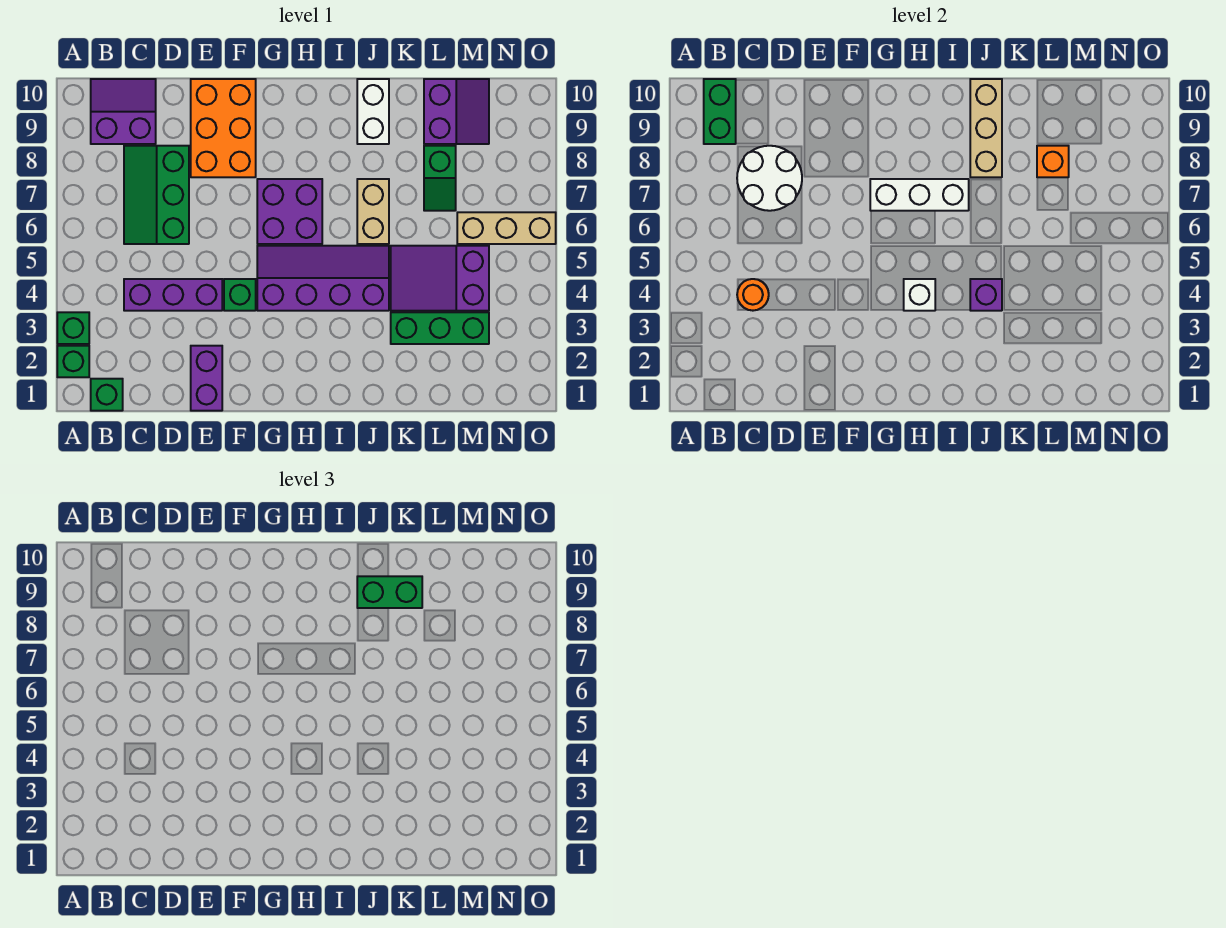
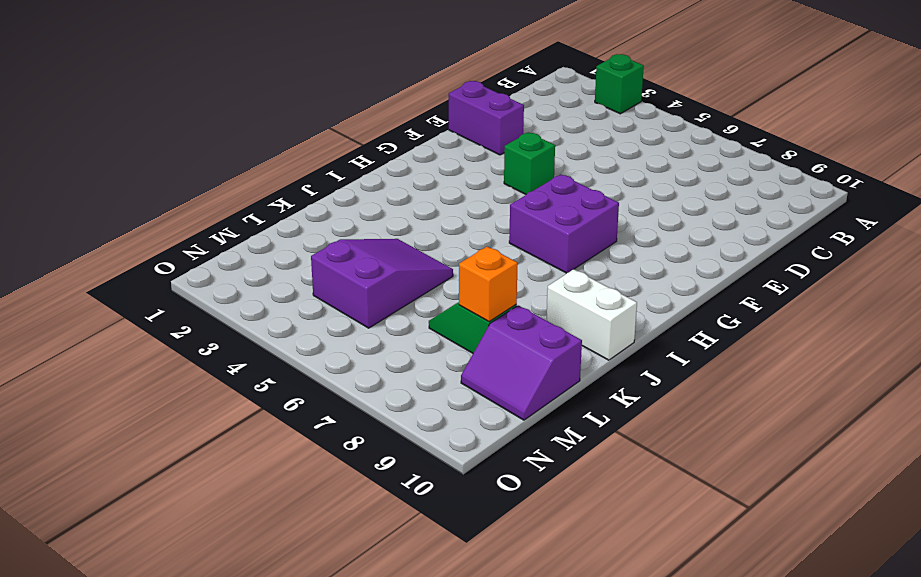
none -> green brick A2 level 1
none -> green brick B1 level 1
none -> purple slope B9:C10 level 1 top 9

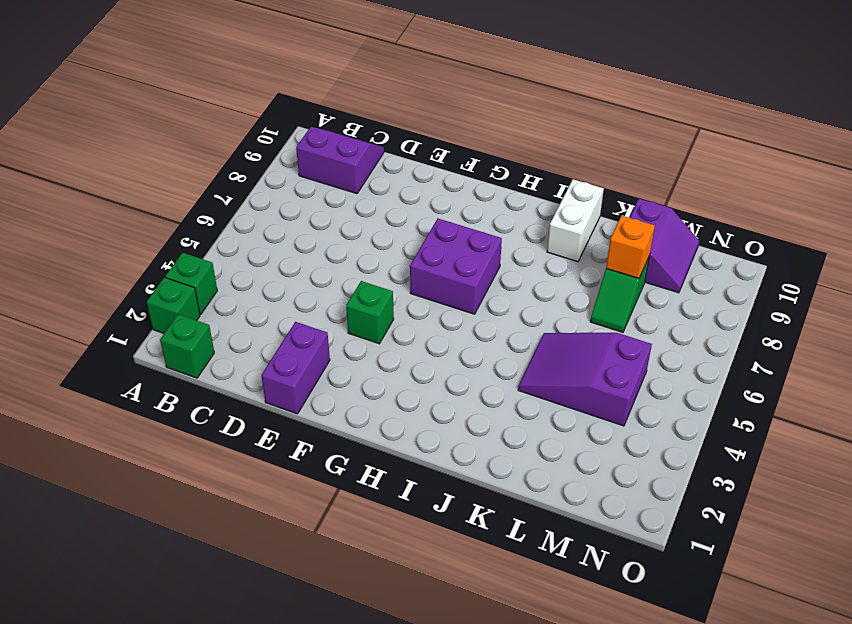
none -> purple brick C4:E4 level 1
none -> green slope C6:D8 level 1 top D
none -> orange brick E8:F10 level 1

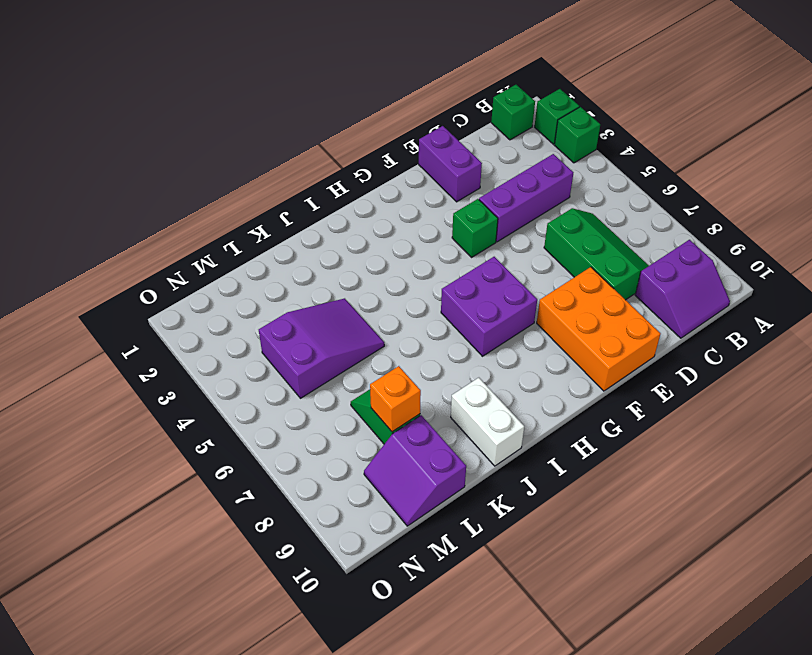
none -> purple slope G4:J5 level 1 top 4
none -> tan brick J6:J7 level 1
none -> green brick K3:M3 level 1

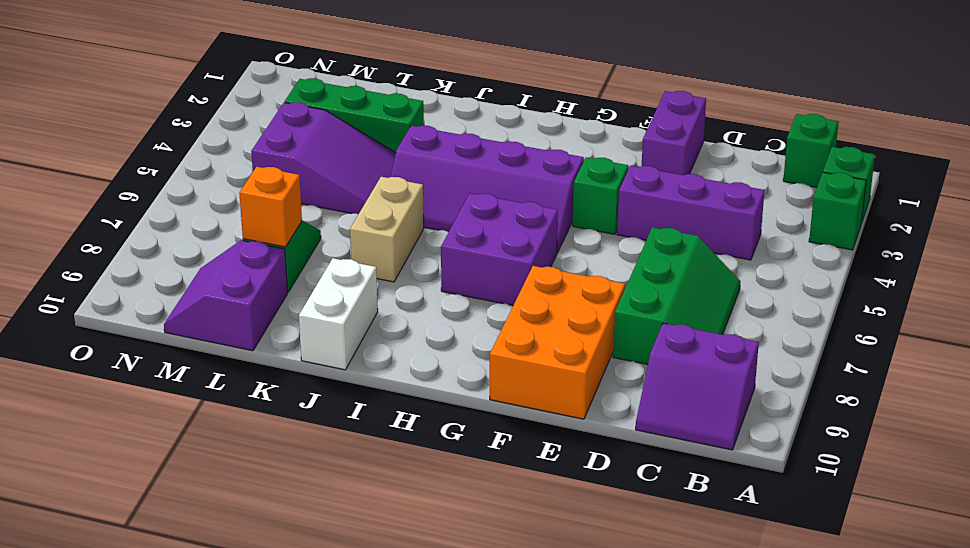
none -> tan brick M6:O6 level 1
none -> green brick B9:B10 level 2
none -> orange round brick C4 level 2

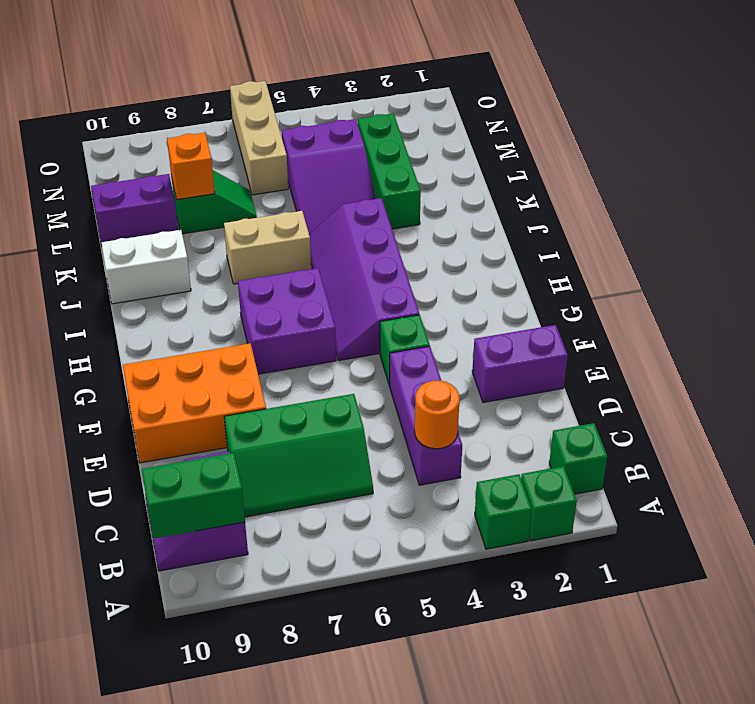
none -> white round brick C7:D8 level 2
none -> white brick G7:I7 level 2
none -> white brick H4 level 2

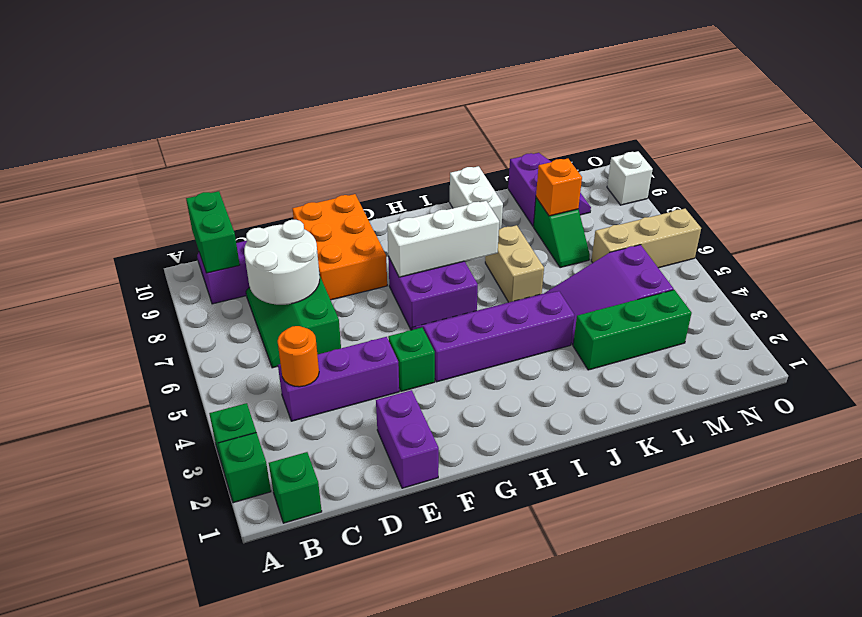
white brick O9 level 1 -> white brick H4 level 2
none -> purple brick J4 level 2
none -> tan brick J8:J10 level 2
none -> green brick J9:K9 level 3

